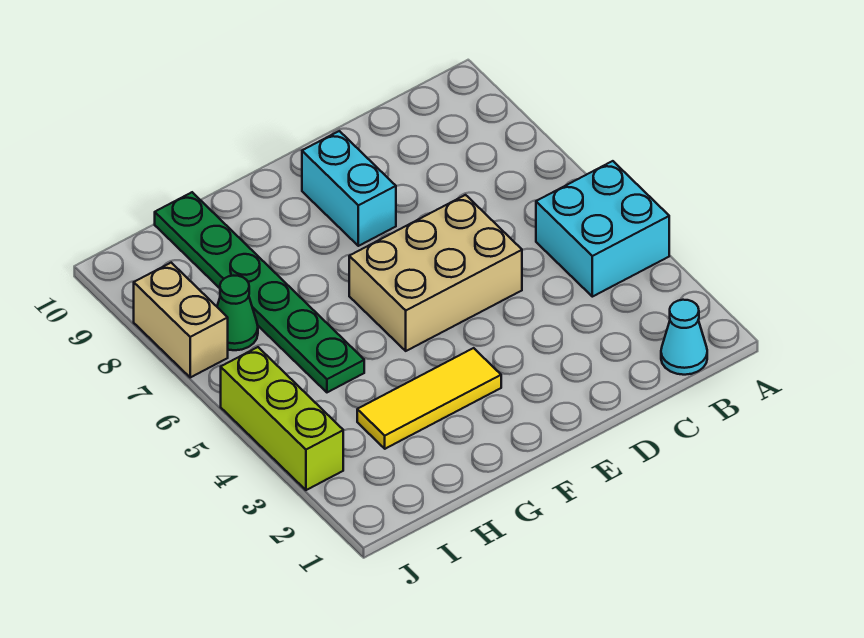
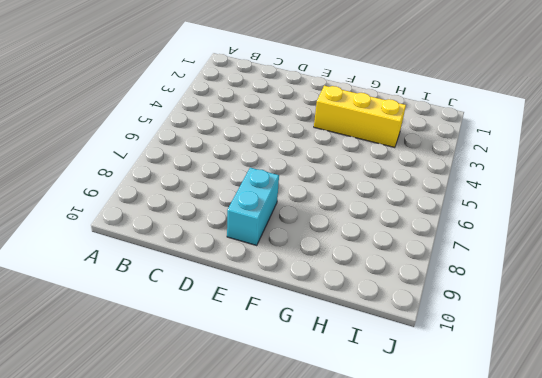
yellow brick F3:H3 level 1 -> yellow tile F3:H3 level 1
none -> cyan brick A4:B5 level 1
none -> cyan cone B1 level 1

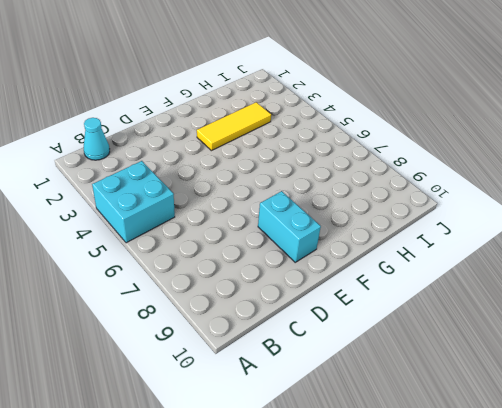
none -> tan brick D5:F6 level 1
none -> green plate H5:H10 level 1

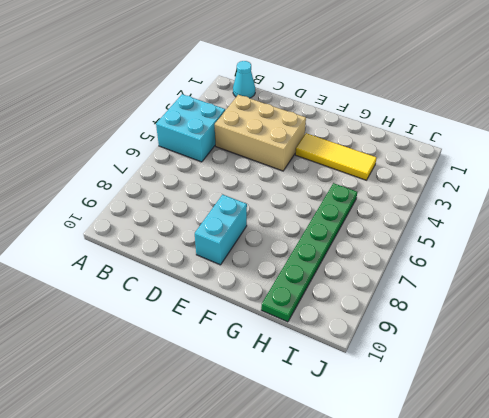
tan brick C3:E4 level 1 -> tan brick D5:F6 level 1
none -> green cone I7 level 1
none -> lime brick J3:J5 level 1

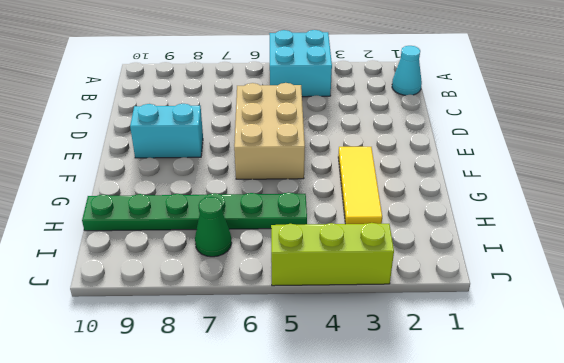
none -> tan brick J7:J8 level 1

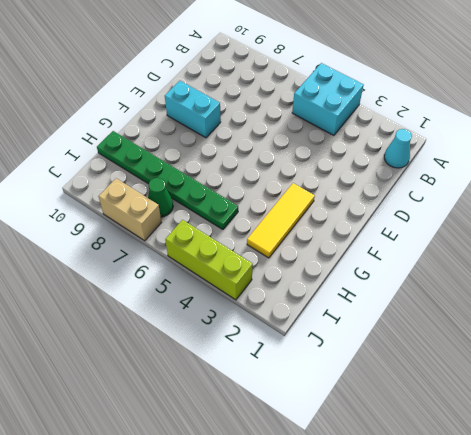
none -> tan brick D5:F6 level 1

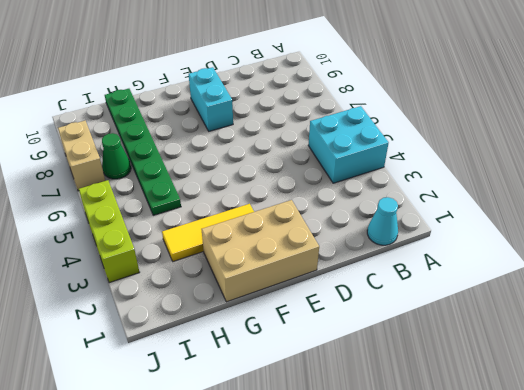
tan brick E1:G2 level 1 -> tan brick D5:F6 level 1

